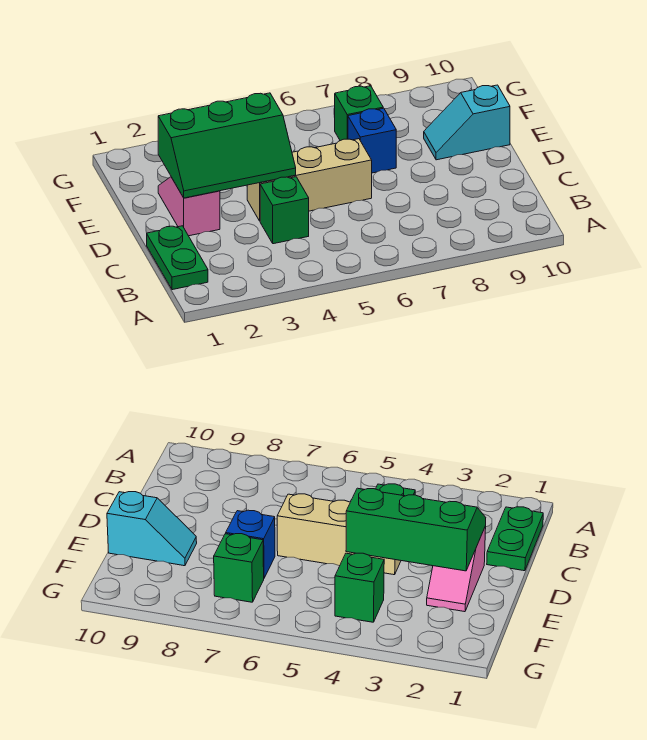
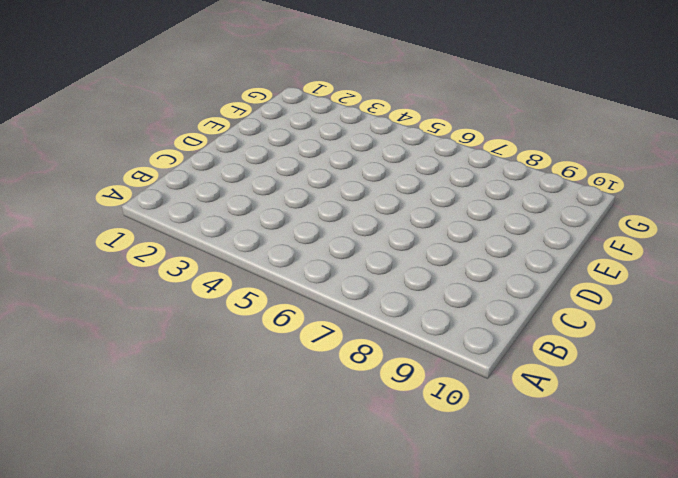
none -> green plate B1:C1 level 1
none -> green brick C4 level 1

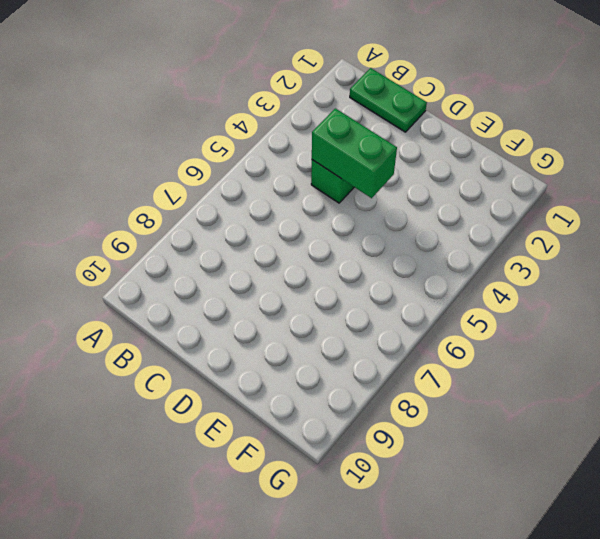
green brick C4:D4 level 2 -> green slope D2:E4 level 2 top E
none -> pink slope D2:E2 level 1 top D
none -> tan brick D4:D6 level 1

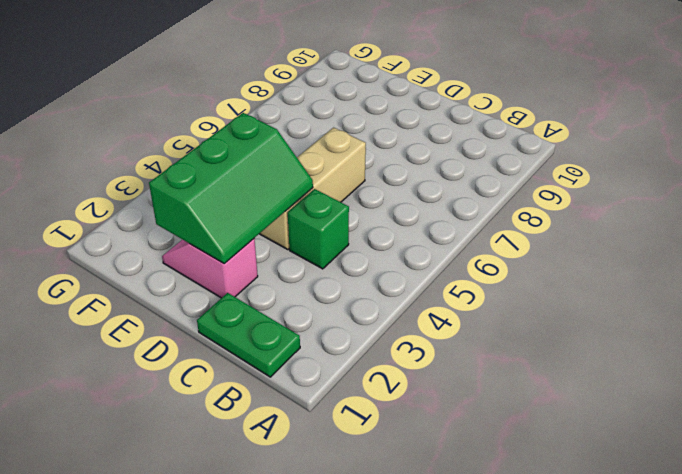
none -> blue brick E7 level 1
none -> cyan slope E9:E10 level 1 top 10

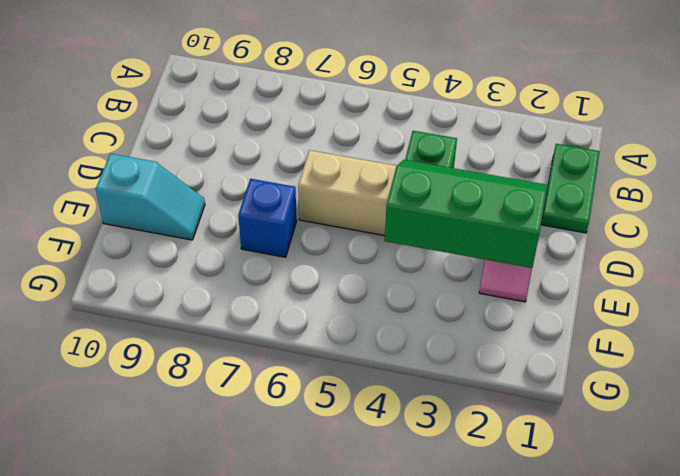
none -> green brick F4 level 1
none -> green brick F7 level 1

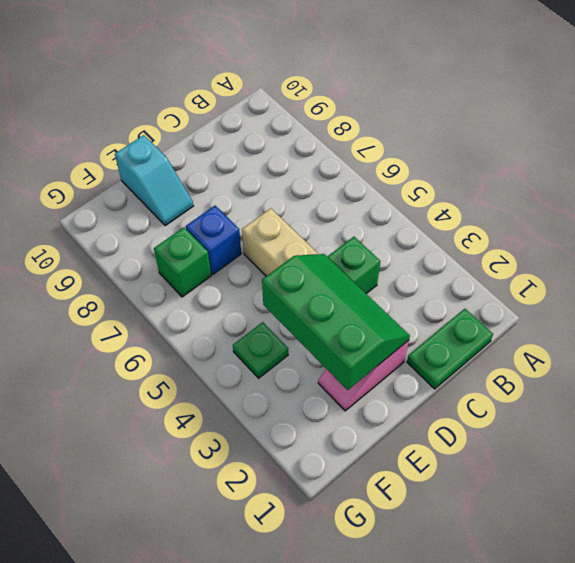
green plate F4 level 1 -> green brick F4 level 1

